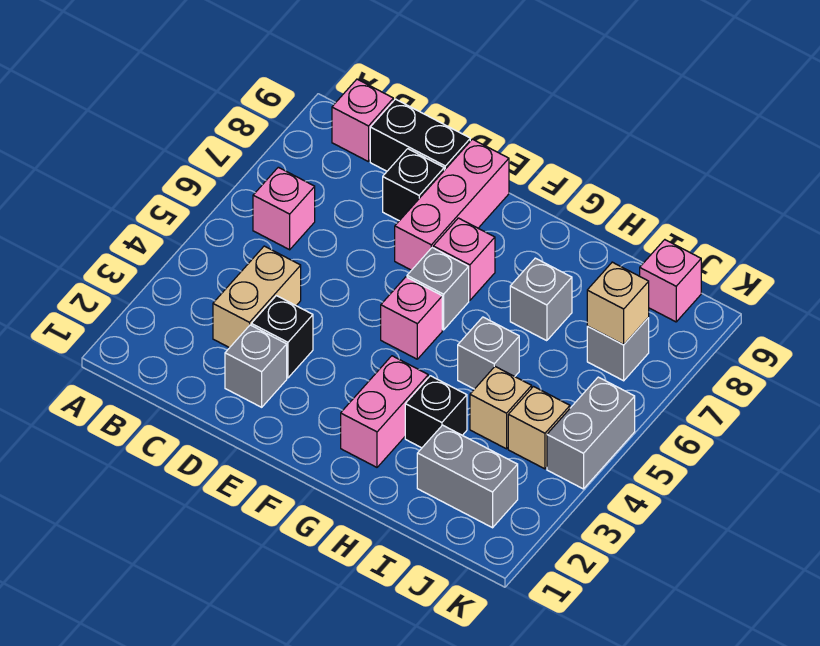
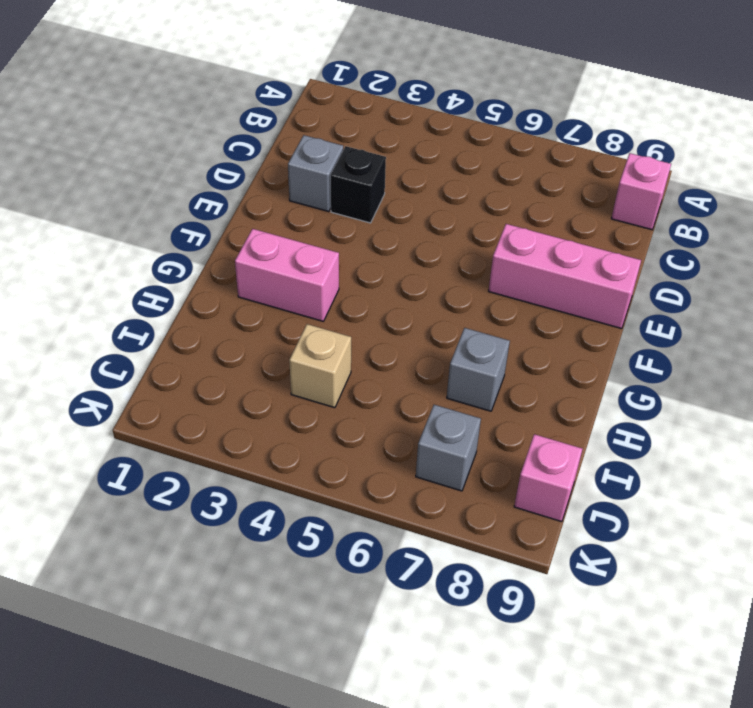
none -> pink brick B6 level 1
none -> tan brick C3:C4 level 1
none -> black brick C9:D9 level 1

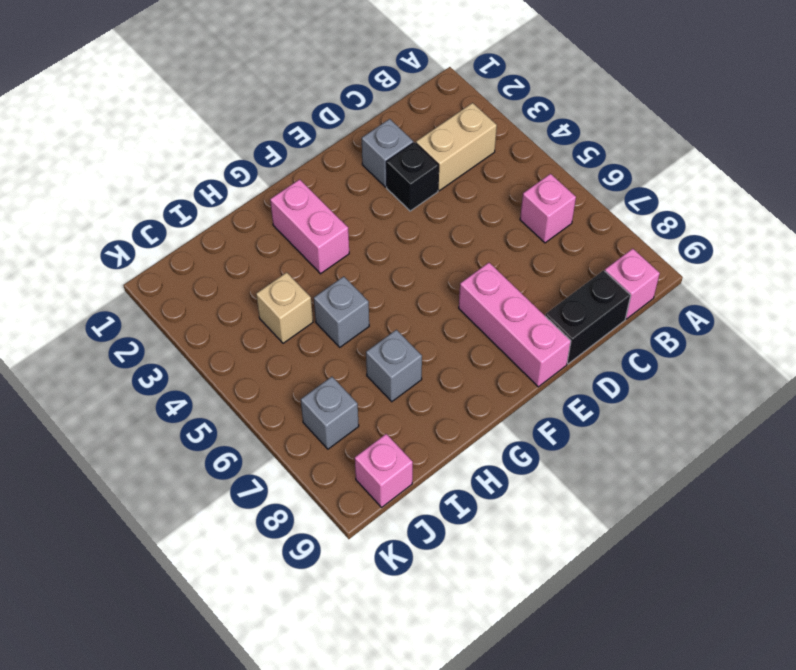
tan brick B3:C3 level 1 -> tan brick C3:C4 level 1
none -> black brick D8 level 1
none -> pink brick F5 level 1
none -> grey brick F6 level 1

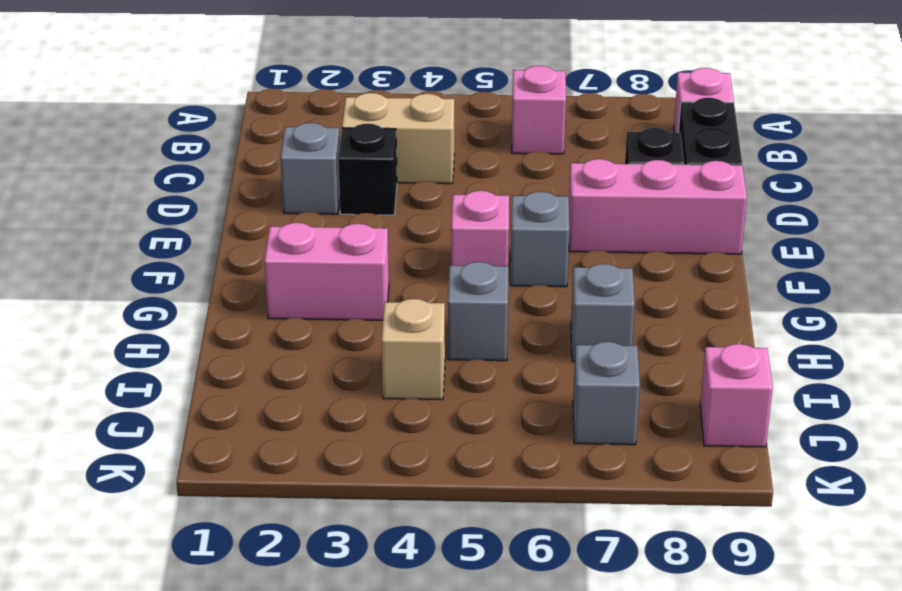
none -> pink brick F7 level 1
none -> black brick H3 level 1
none -> grey brick I2:J2 level 1

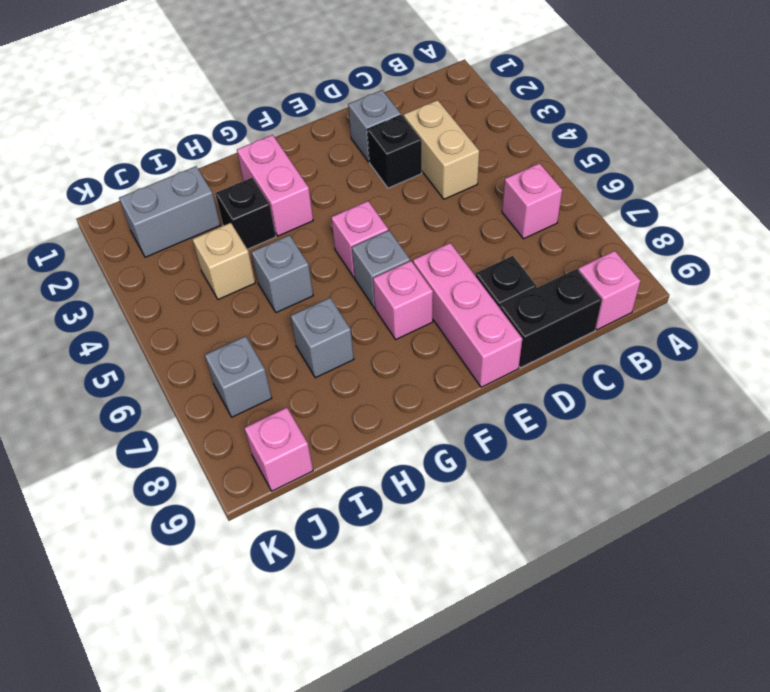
none -> tan brick J4 level 1
none -> grey brick K4:K5 level 1
none -> tan brick J7 level 2

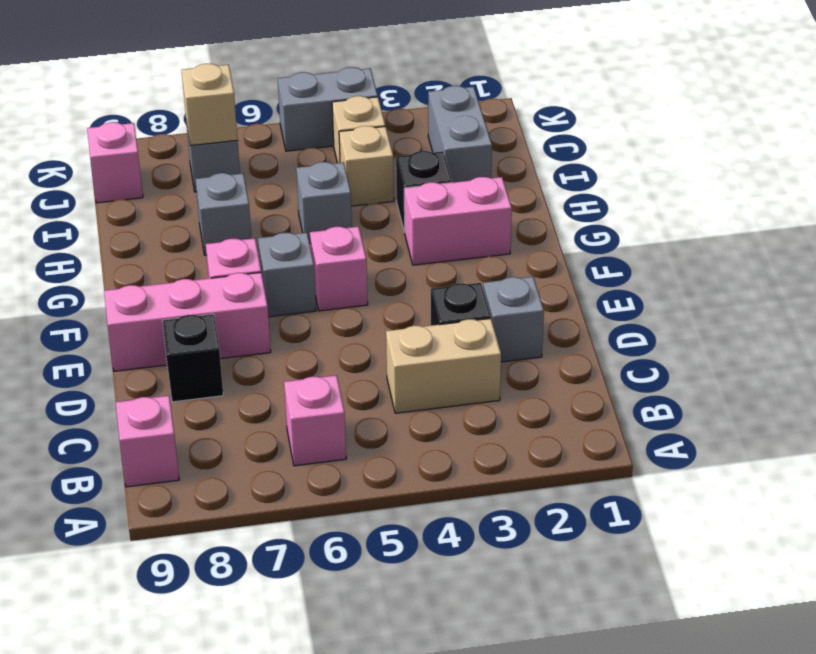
none -> black brick C9:D9 level 1

